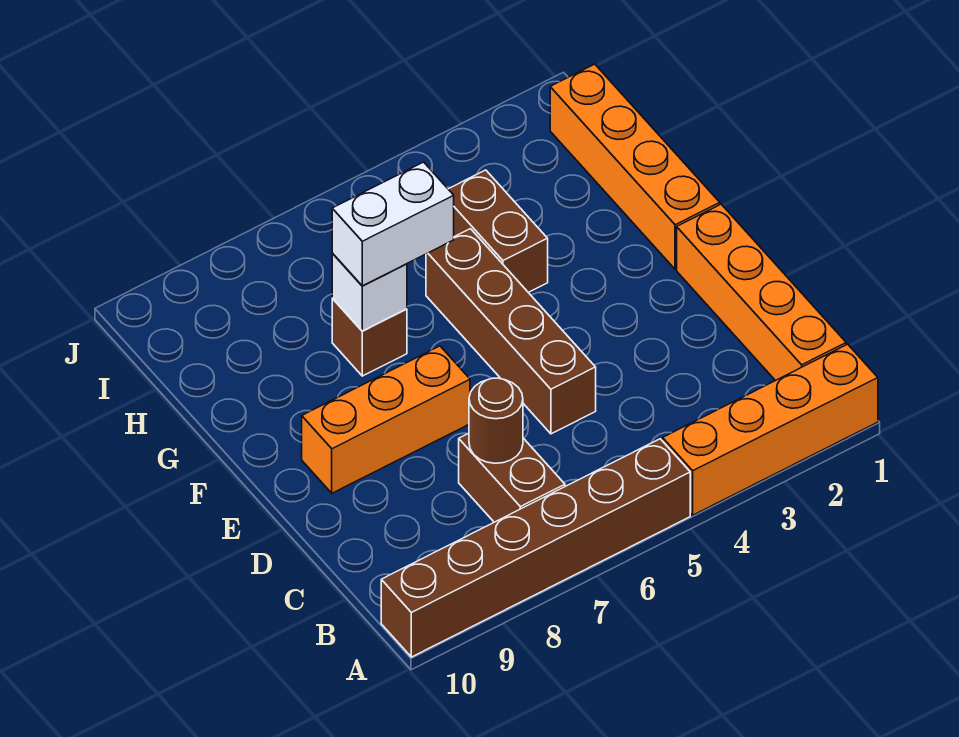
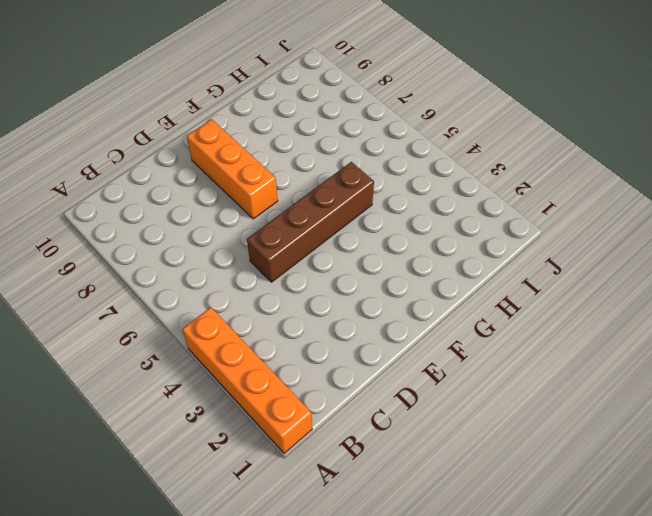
none -> brown brick A5:A10 level 1
none -> orange brick B1:E1 level 1
none -> brown brick B7:C7 level 1

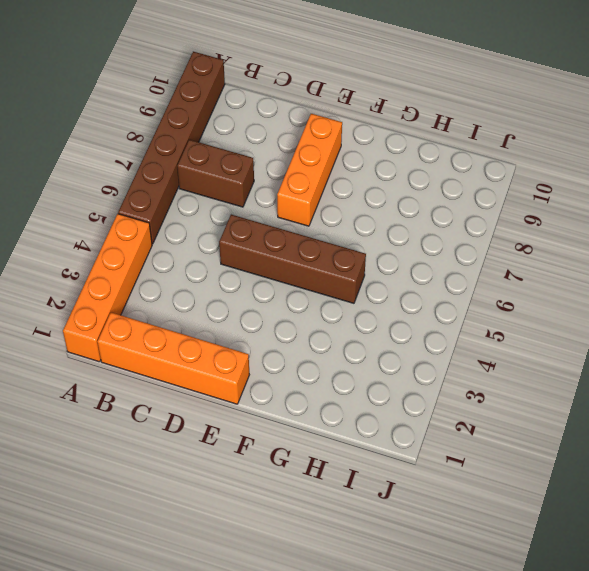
none -> orange brick F1:I1 level 1
none -> brown brick G4:H4 level 1
none -> brown brick G7 level 1

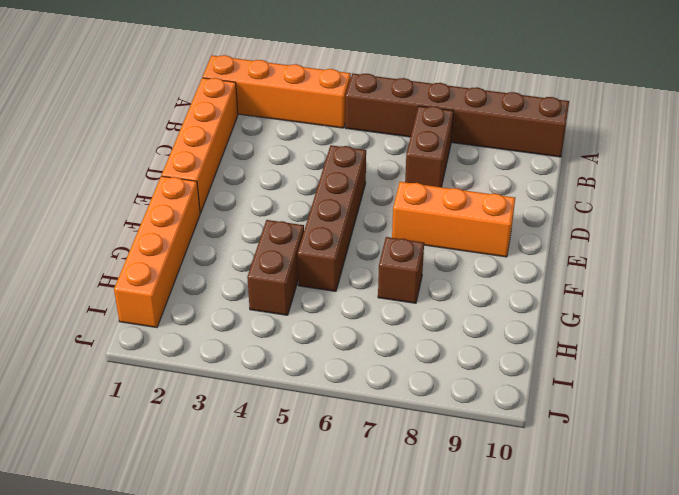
none -> brown round brick C7 level 2
none -> white brick G7 level 2
none -> white brick G6:G7 level 3

